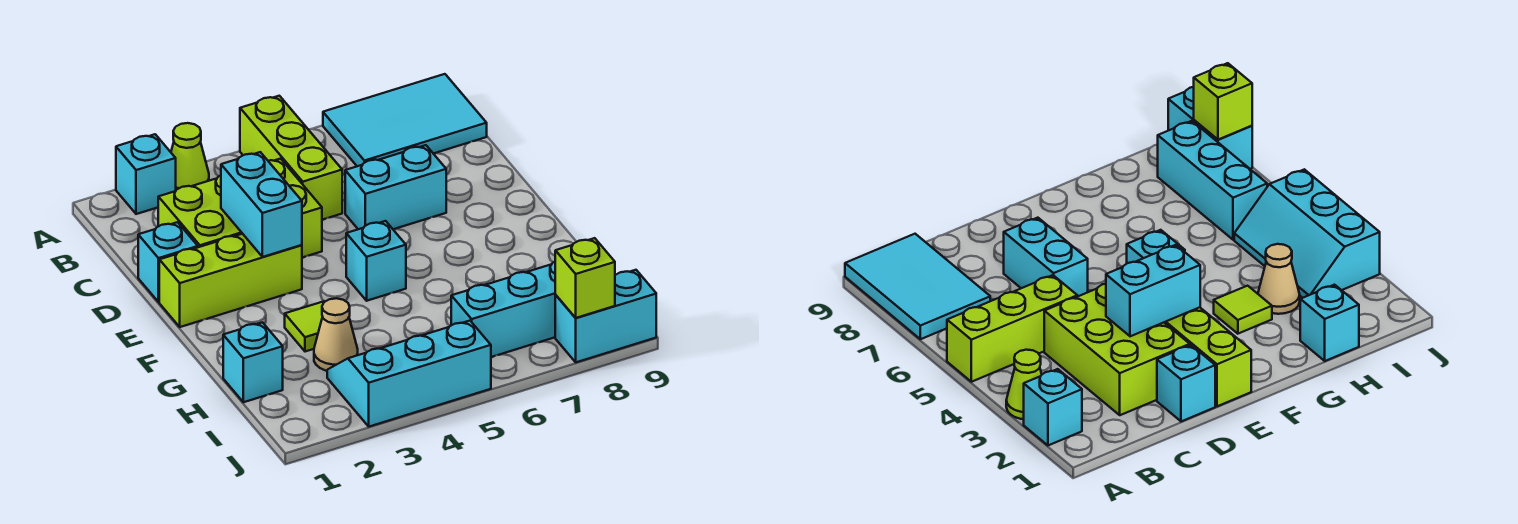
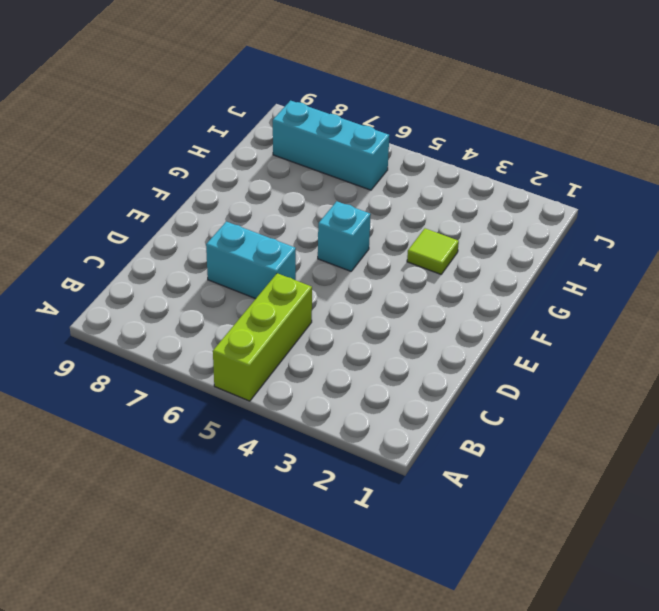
none -> cyan brick A2 level 1
none -> lime cone A3 level 1
none -> cyan tile A7:B9 level 1

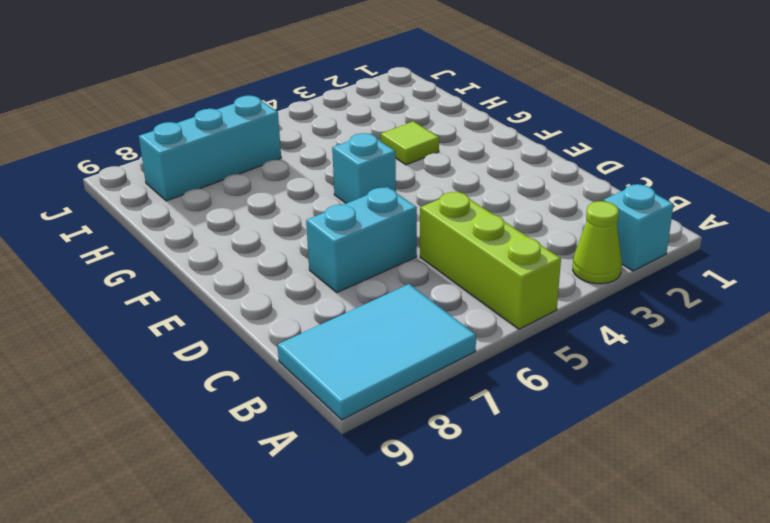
none -> lime brick C2:D4 level 1
none -> cyan brick D1 level 1
none -> lime brick E1:E3 level 1

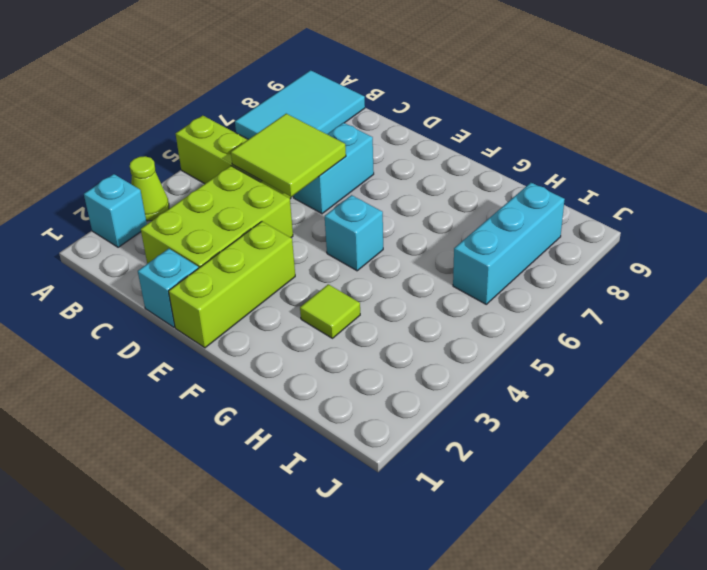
lime tile C5:D6 level 2 -> none
none -> cyan brick H1 level 1
none -> tan cone H3 level 1
none -> cyan slope I3:J5 level 1 top J

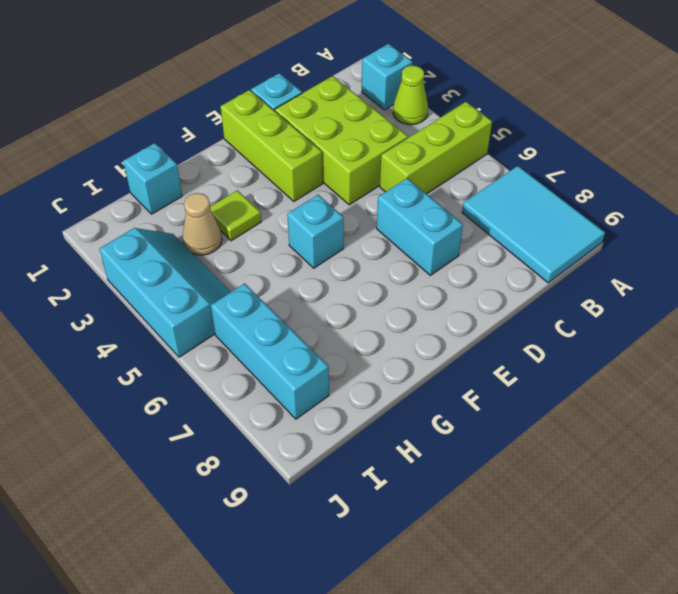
none -> cyan brick J8:J9 level 1
none -> cyan brick D3:E3 level 2
none -> lime brick J8 level 2

